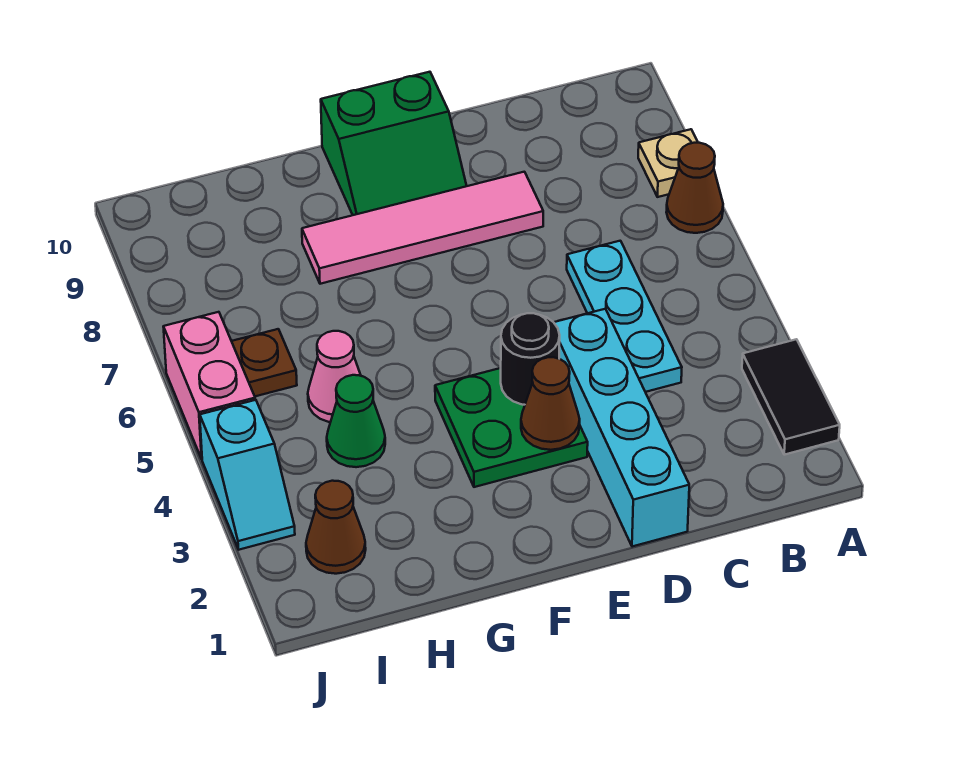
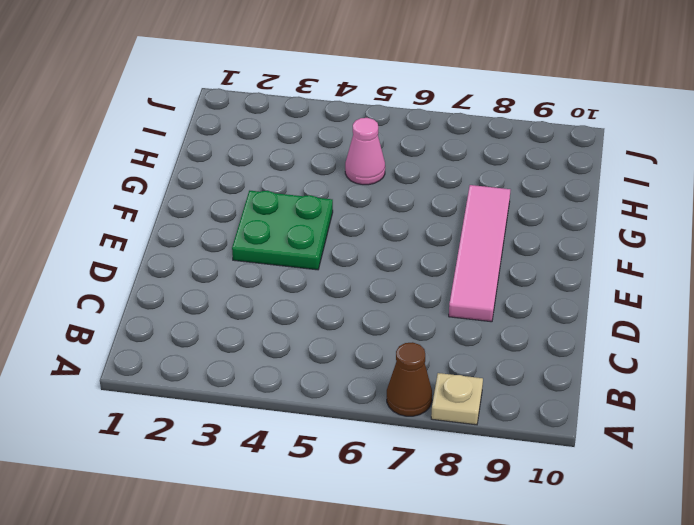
none -> black tile A2:A3 level 1
none -> cyan plate C4:C6 level 1
none -> cyan brick D1:D4 level 1

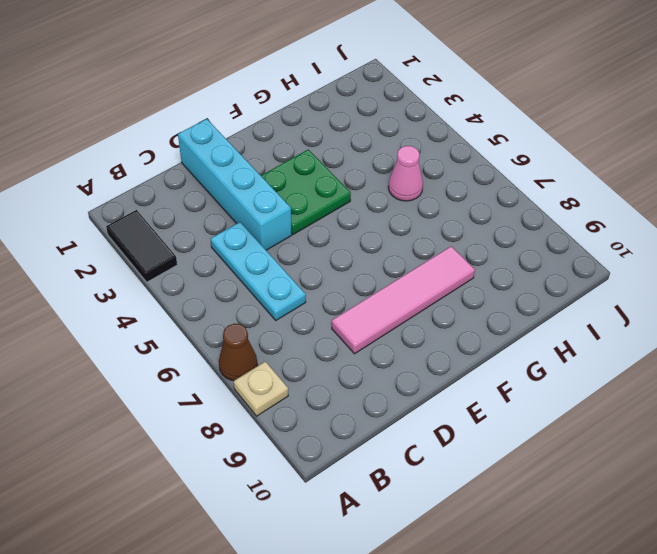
none -> green slope E9:F10 level 1 top 10
none -> green cone H4 level 1
none -> brown cone I2 level 1

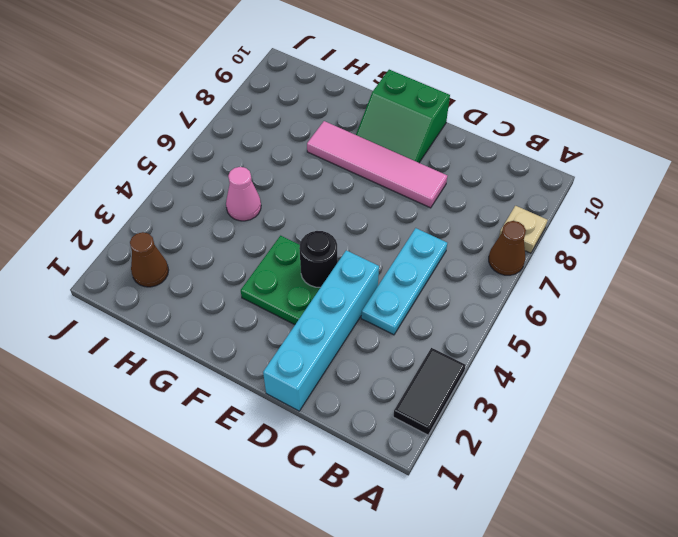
none -> green cone H4 level 1
none -> brown plate I6 level 1
none -> cyan slope J3:J4 level 1 top 4

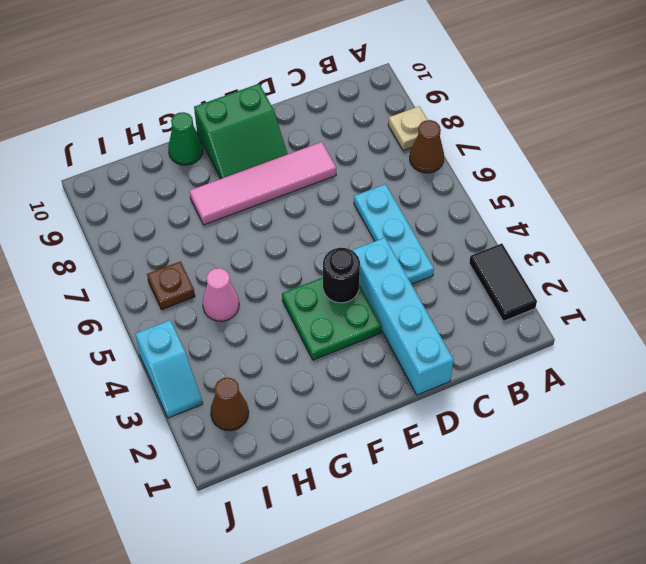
green cone G10 level 1 -> green cone H4 level 1
none -> pink brick J5:J6 level 1
none -> brown cone E3 level 2

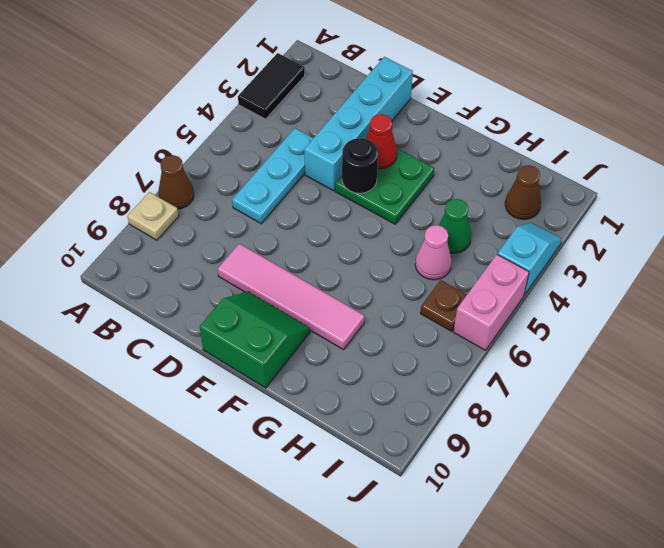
red cone E3 level 2 -> brown cone E3 level 2

